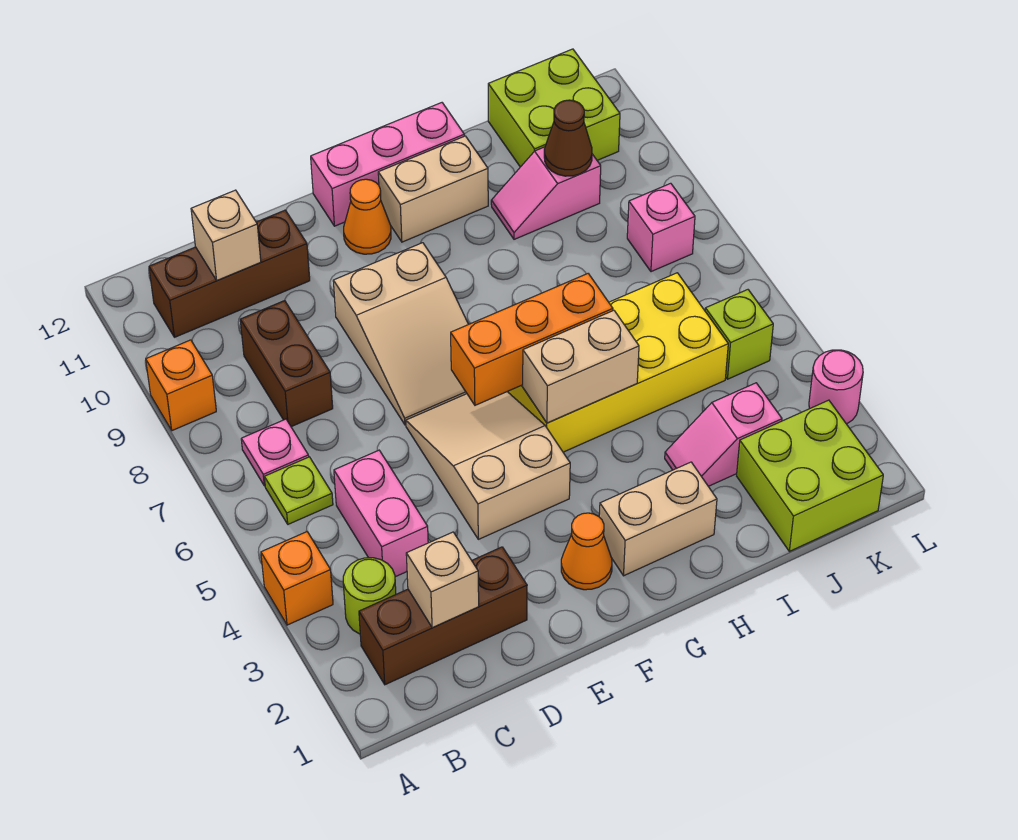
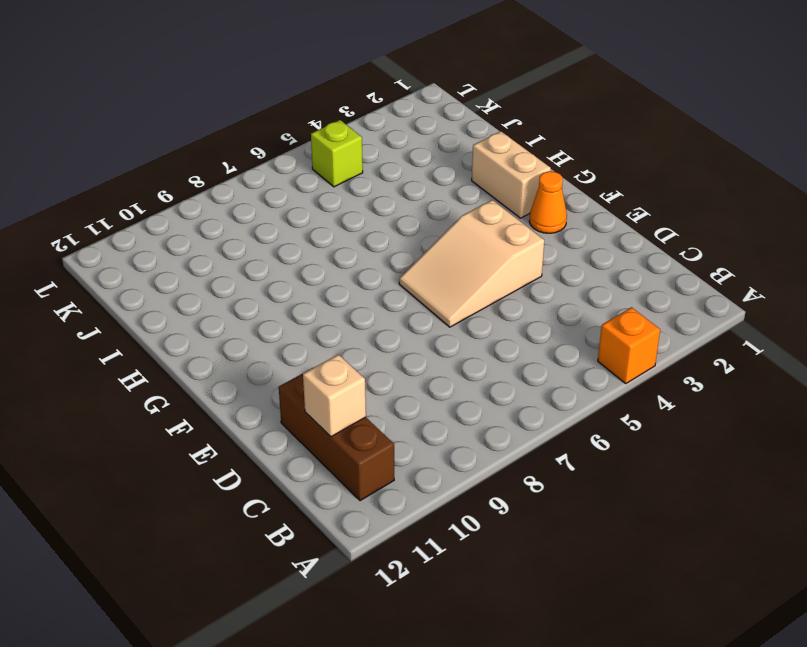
none -> orange brick A9 level 1
none -> brown brick B2:D2 level 1
none -> lime round brick B3 level 1

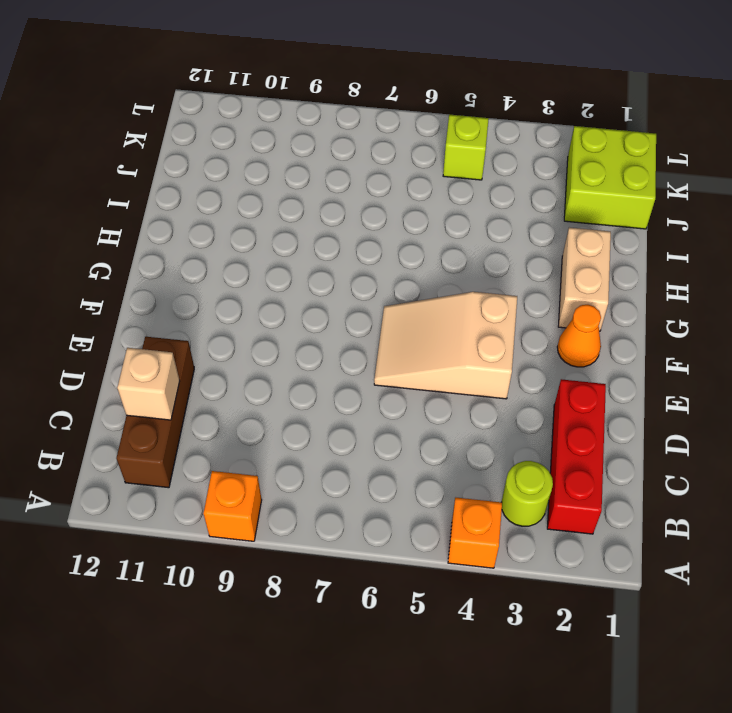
red brick B2:D2 level 1 -> brown brick B2:D2 level 1
none -> lime plate B6 level 1
none -> pink plate B7 level 1
none -> pink brick C4:C5 level 1

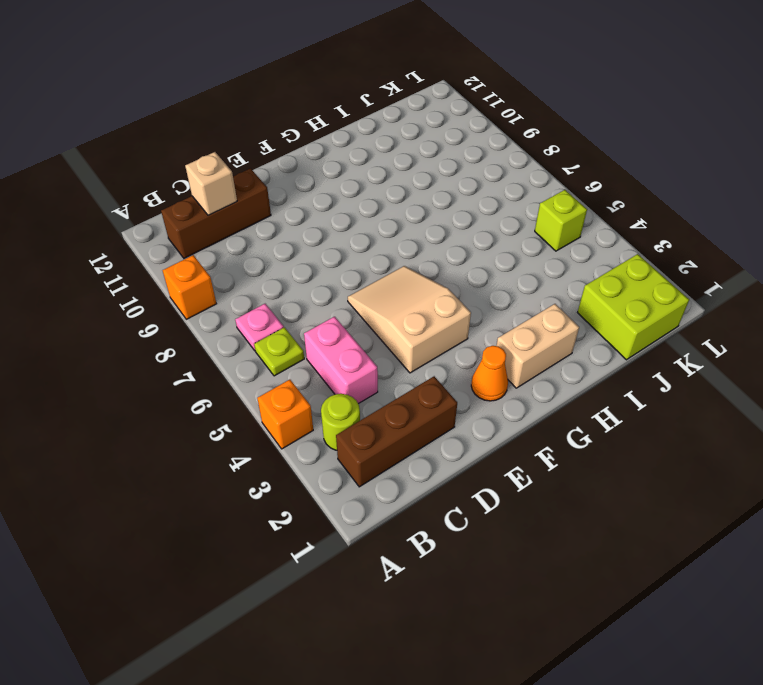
none -> brown brick C8:C9 level 1
none -> tan slope E7:F9 level 1 top 9
none -> orange cone F11 level 1

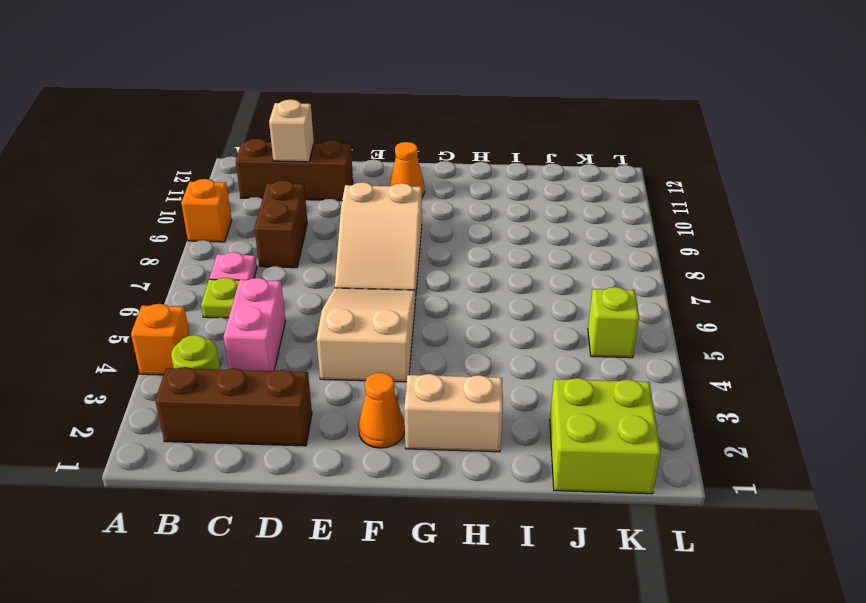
none -> pink brick F12:H12 level 1
none -> yellow brick G5:J6 level 1
none -> tan brick G11:H11 level 1

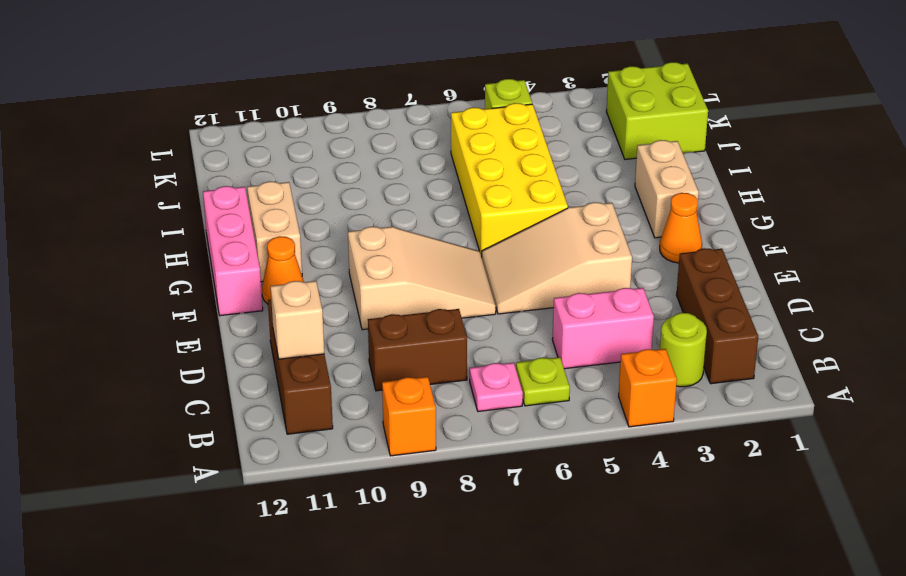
none -> pink slope I3:J3 level 1 top J
none -> pink slope I10:J10 level 1 top J
none -> lime brick J11:K12 level 1

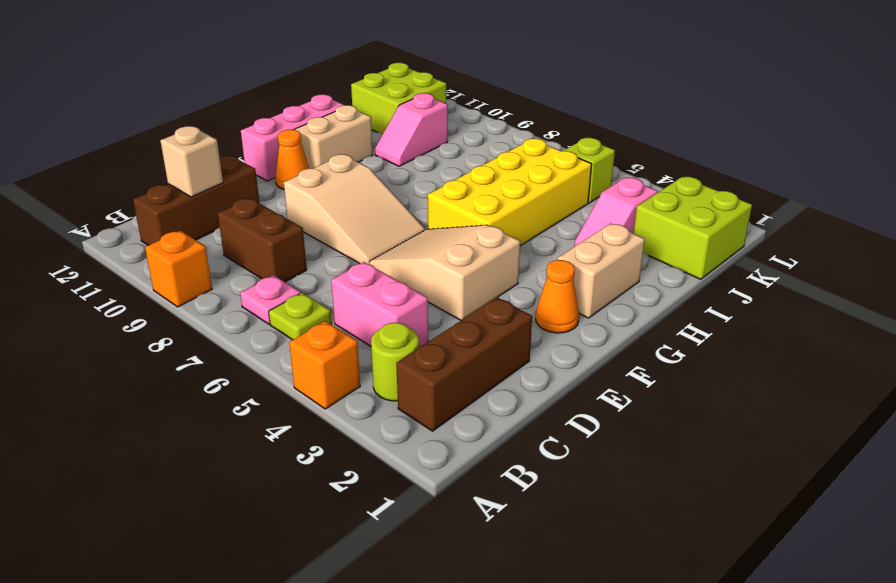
none -> pink brick K8 level 1
none -> pink round brick L3 level 1
none -> tan brick C2 level 2

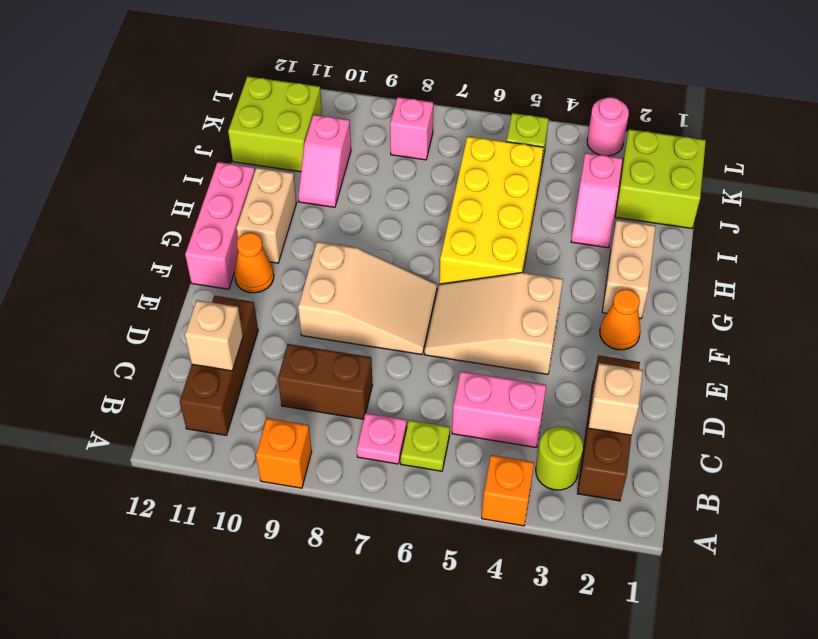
none -> orange brick F6:H6 level 2
none -> tan brick G5:H5 level 2
none -> brown cone J10 level 2

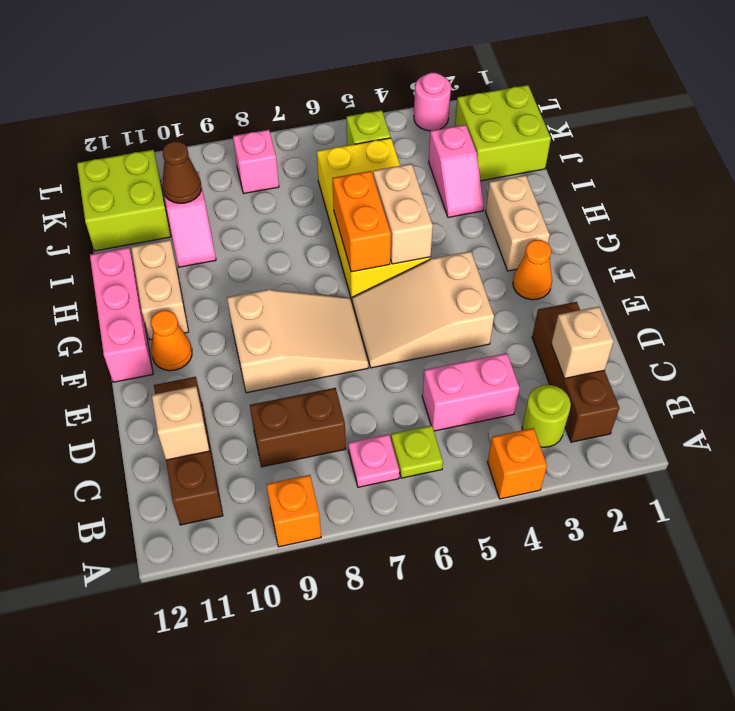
orange brick G6:H6 level 2 -> orange brick F6:H6 level 2

